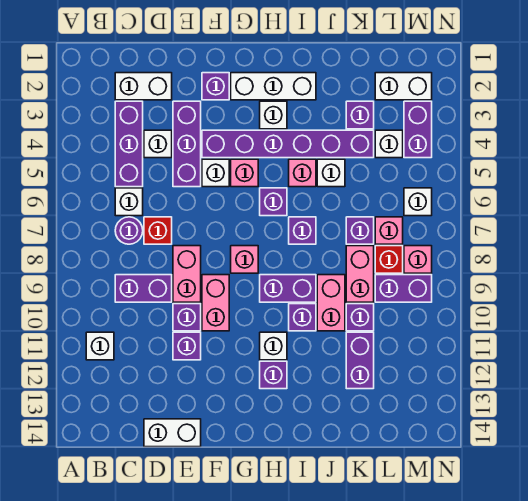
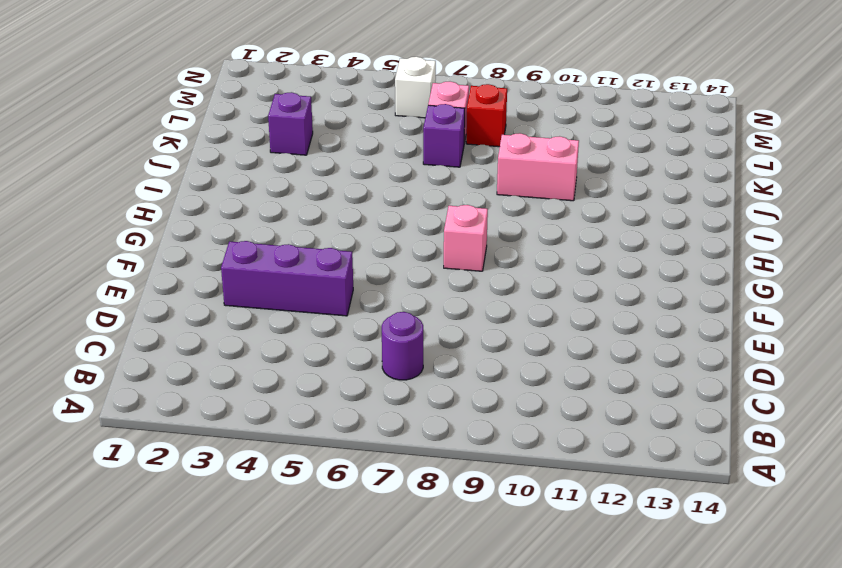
none -> white brick B11 level 1
none -> white brick C2:D2 level 1
none -> purple brick C3:C5 level 1
none -> white brick C6 level 1

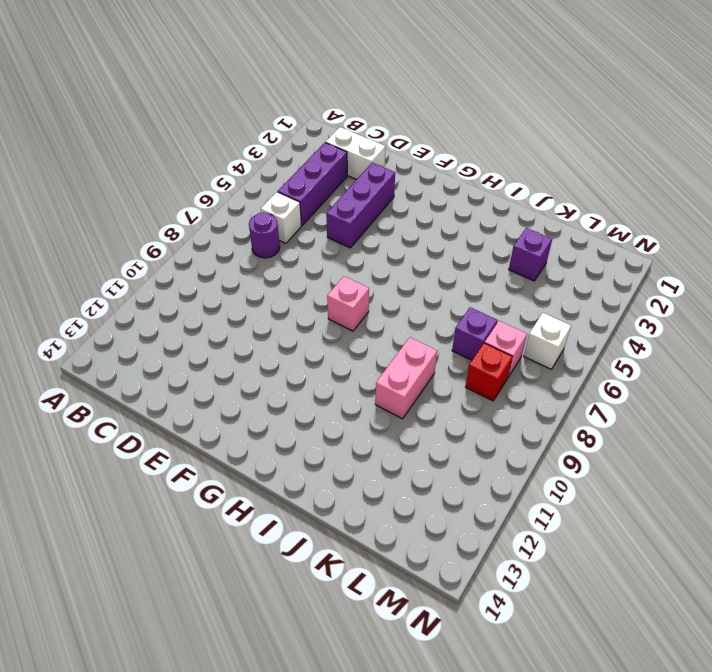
none -> white brick B11 level 1
none -> purple brick C9:D9 level 1
none -> white brick D4 level 1
none -> red brick D7 level 1

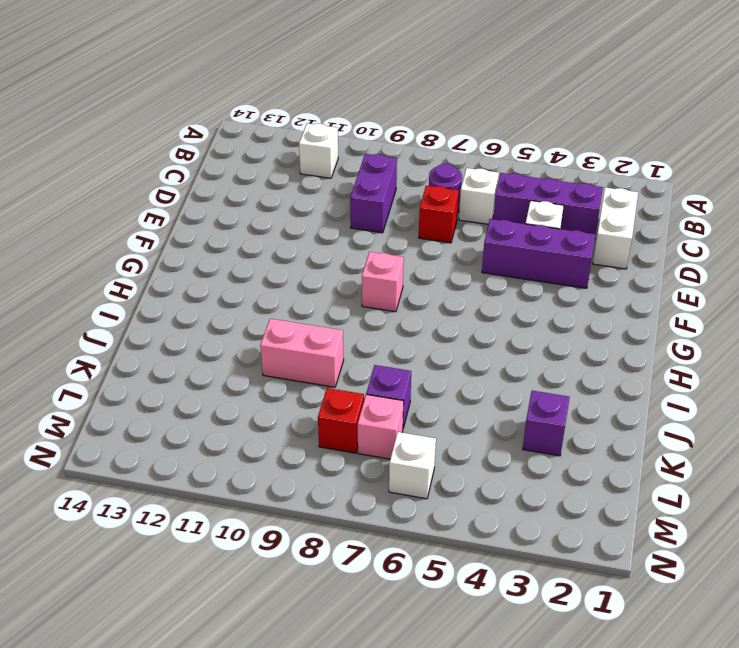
none -> white brick D14:E14 level 1
none -> pink brick E8:E9 level 1
none -> purple brick E10 level 1
none -> purple brick E11 level 1

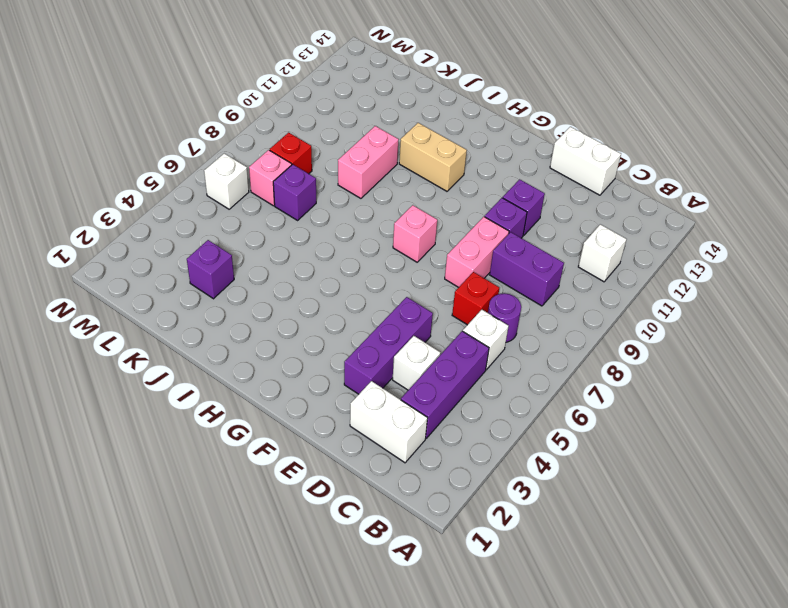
tan brick H11:I11 level 1 -> white brick H11 level 1
none -> purple brick F2 level 1
none -> purple brick F4:K4 level 1
none -> white brick F5 level 1
none -> pink brick F9:F10 level 1

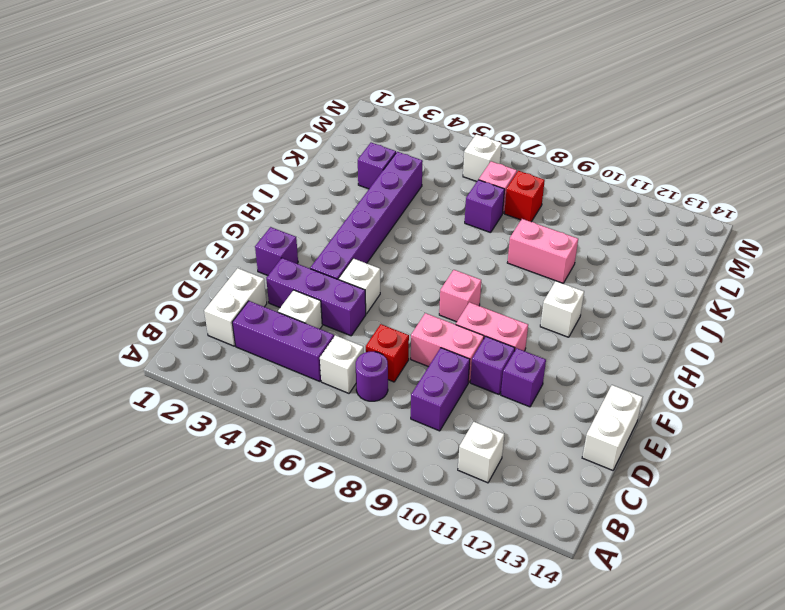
none -> white brick G2:I2 level 1
none -> pink brick G5 level 1
none -> white brick H3 level 1
none -> purple brick H6 level 1

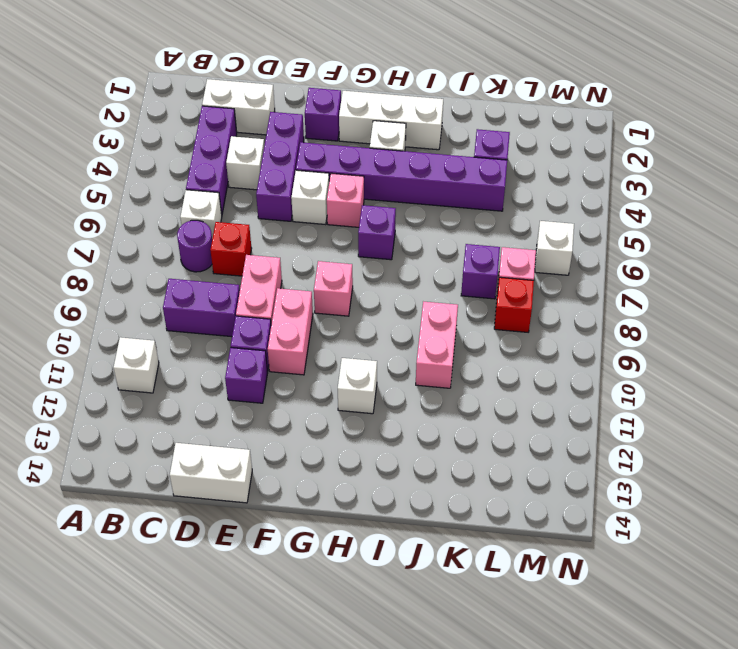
none -> purple brick H9:I9 level 1
none -> purple brick H12 level 1
none -> pink brick I5 level 1
none -> purple brick I7 level 1

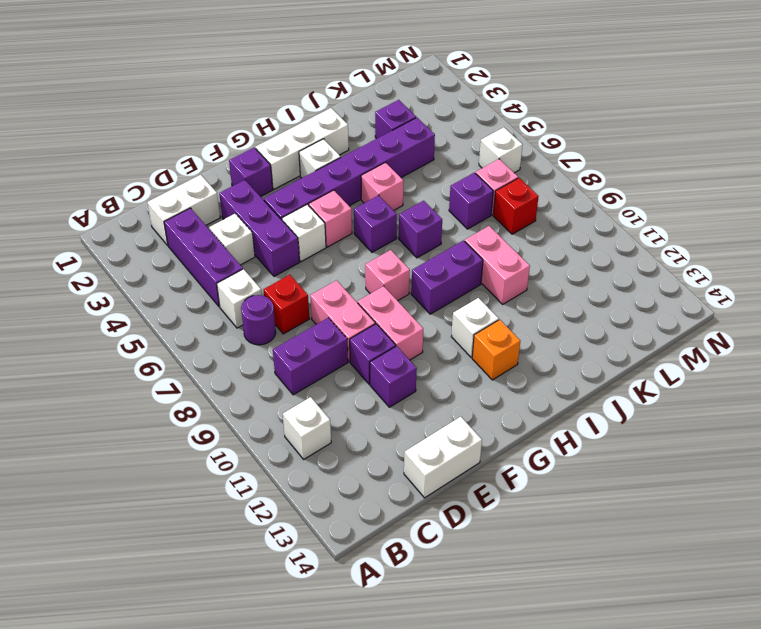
orange brick H12 level 1 -> purple brick H12 level 1
none -> purple brick I10 level 1
none -> white brick J5 level 1
none -> pink brick K8:K9 level 1
none -> purple brick K10 level 1

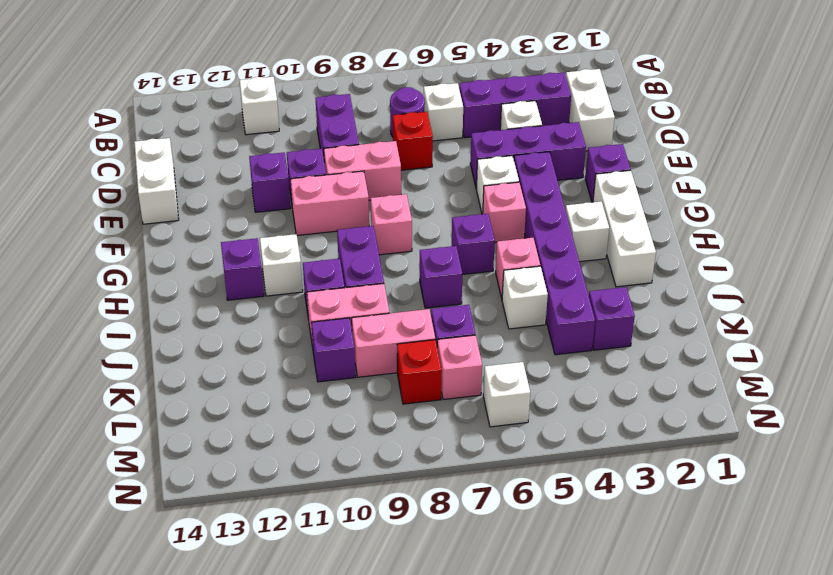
none -> purple brick K11:K12 level 1
none -> white brick L2:M2 level 1
none -> white brick L4 level 1
none -> purple brick L9:M9 level 1

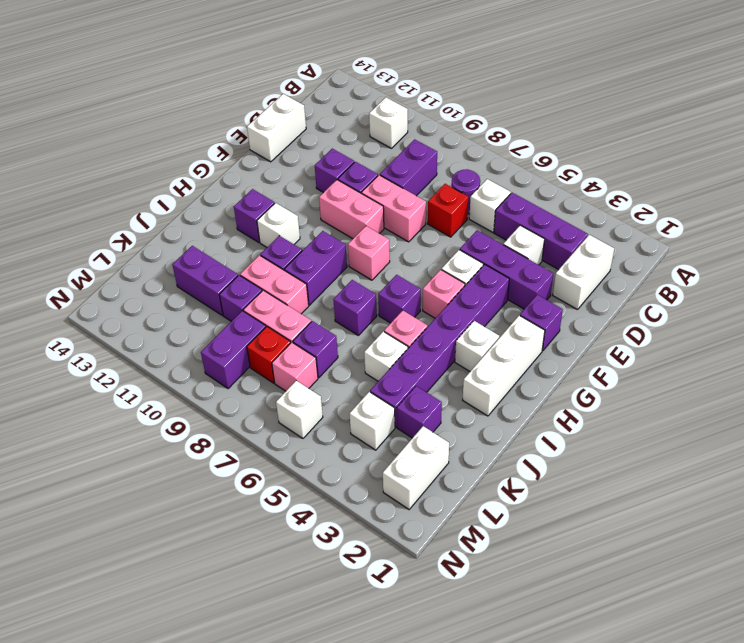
none -> purple brick M3:M4 level 1
none -> pink brick M8 level 1

